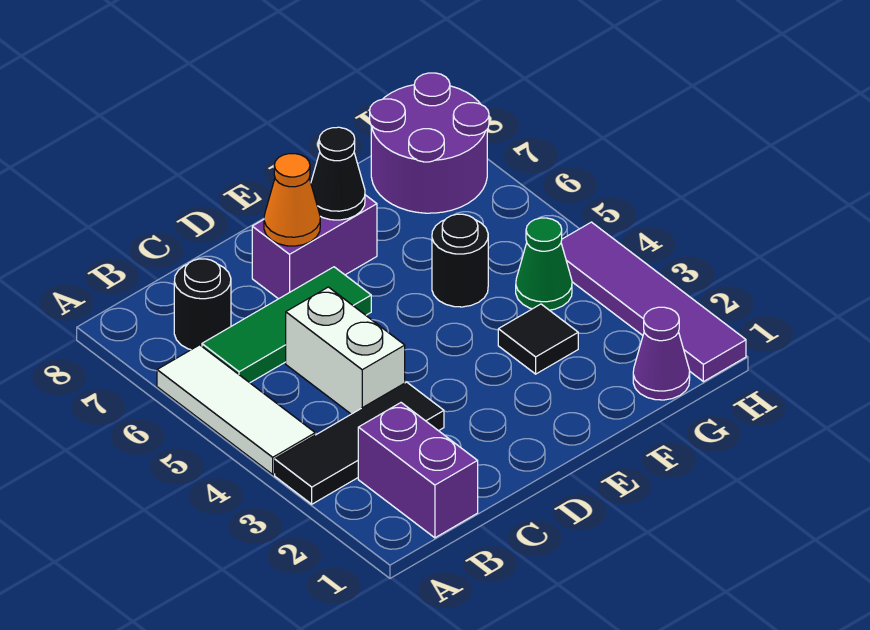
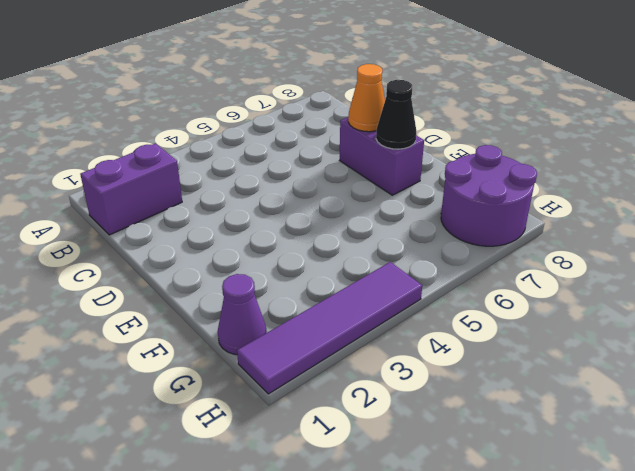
none -> black tile A3:C3 level 1
none -> white tile A4:A6 level 1
none -> green tile B6:D6 level 1

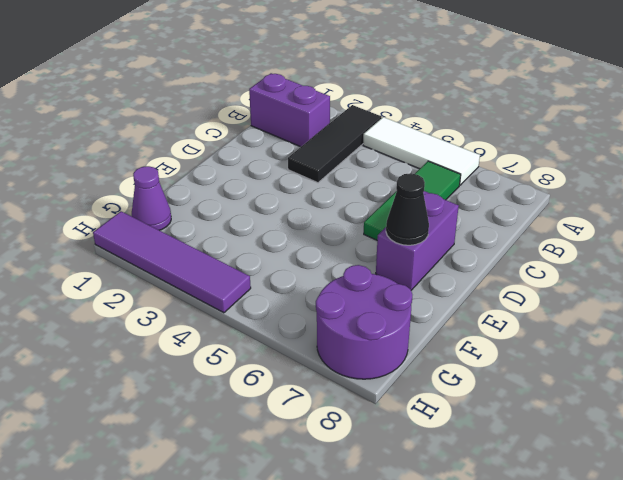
none -> black round brick B7 level 1
none -> white brick C4:C5 level 1
none -> black tile F3 level 1

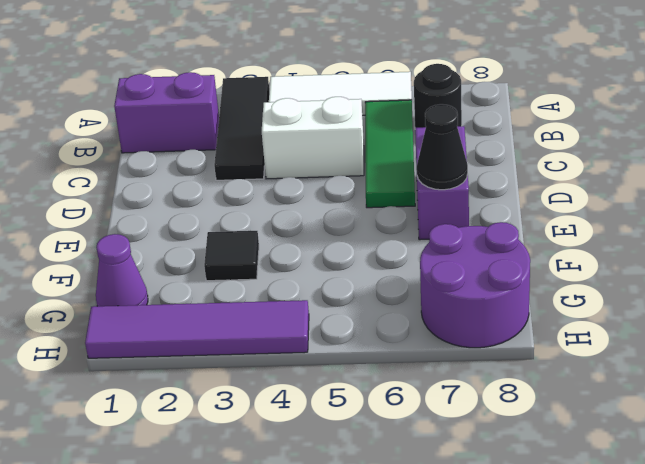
none -> black round brick F5 level 1
none -> green cone G4 level 1
none -> orange cone D7 level 2

